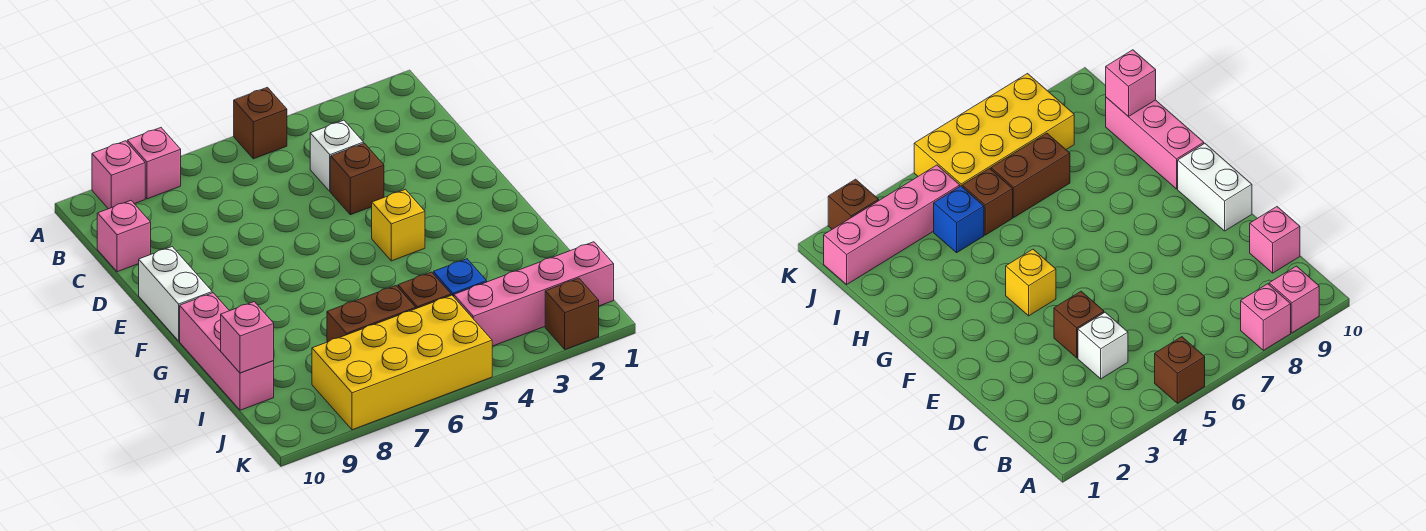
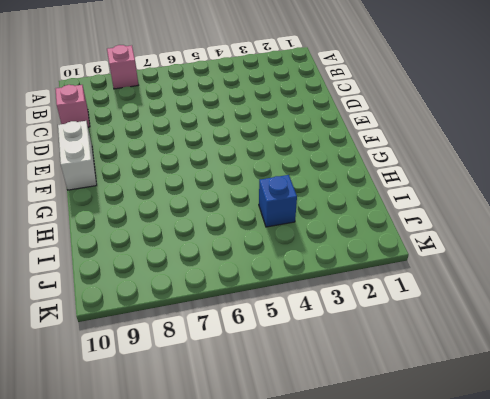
none -> brown brick A5 level 1
none -> pink brick A9 level 1
none -> white brick C4 level 1

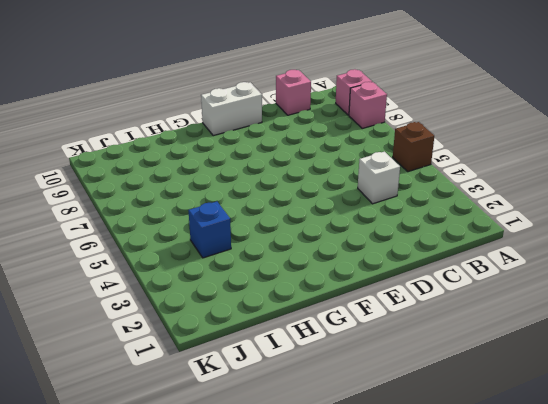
none -> brown brick D4 level 1
none -> yellow brick F4 level 1
none -> pink brick G10:I10 level 1

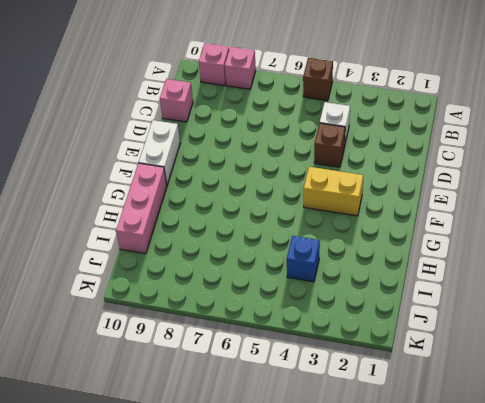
yellow brick F3:F4 level 1 -> yellow brick F4 level 1
none -> brown brick I5 level 1
none -> brown brick I6:I7 level 1
none -> pink brick J1:J4 level 1

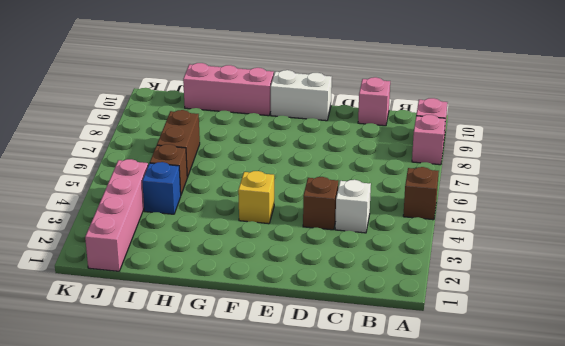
none -> yellow brick J5:K8 level 1
none -> brown brick K2 level 1
none -> pink brick I10 level 2

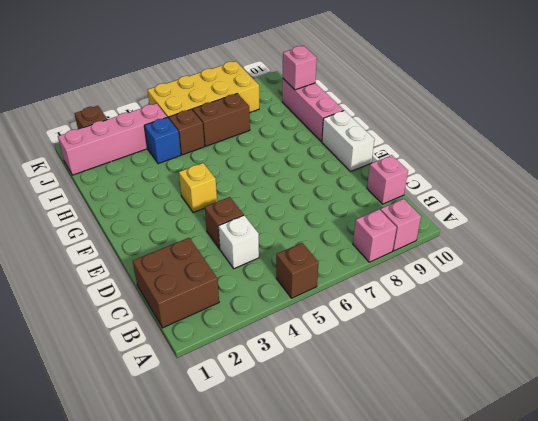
brown brick B1:C2 level 1 -> none

